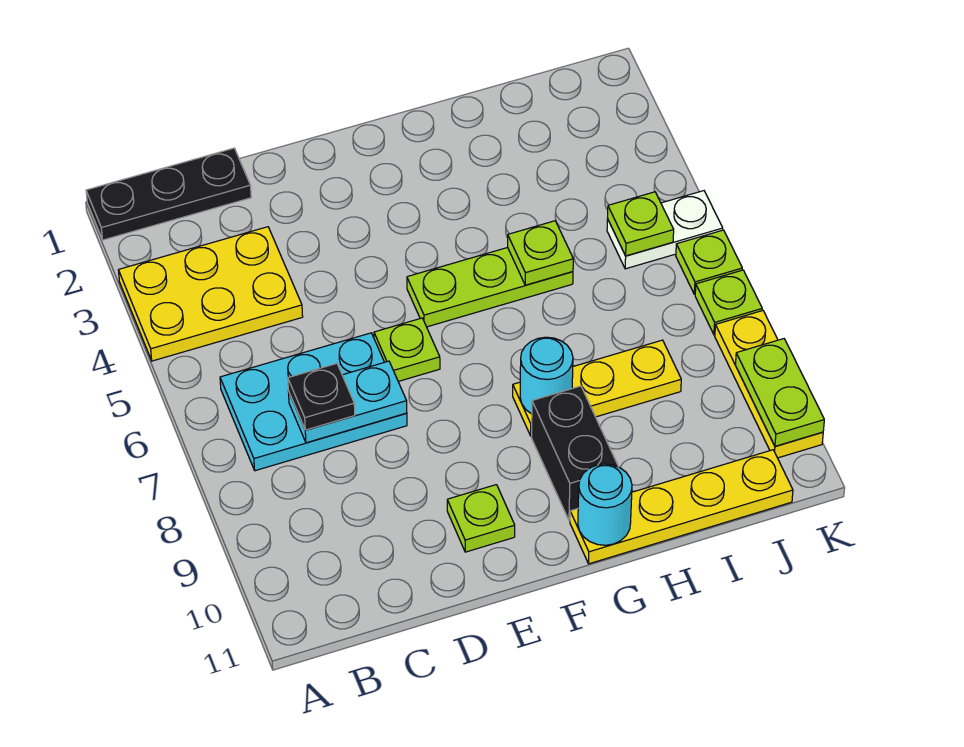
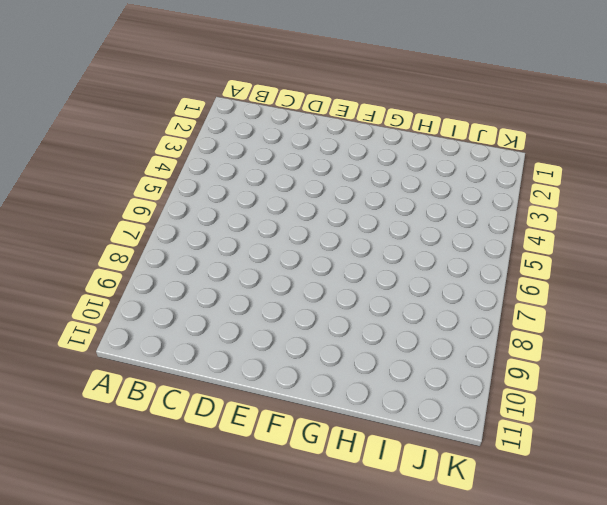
none -> black plate A1:C1 level 1
none -> yellow plate A3:C4 level 1
none -> cyan plate B6:D7 level 1

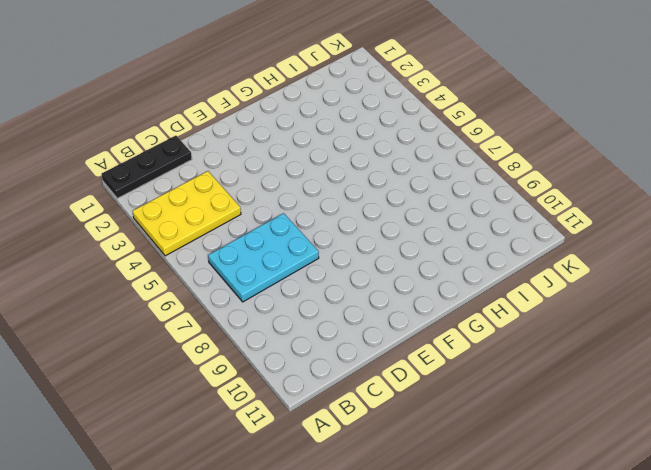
none -> lime plate E6 level 1
none -> lime plate E10 level 1
none -> lime plate F5:H5 level 1

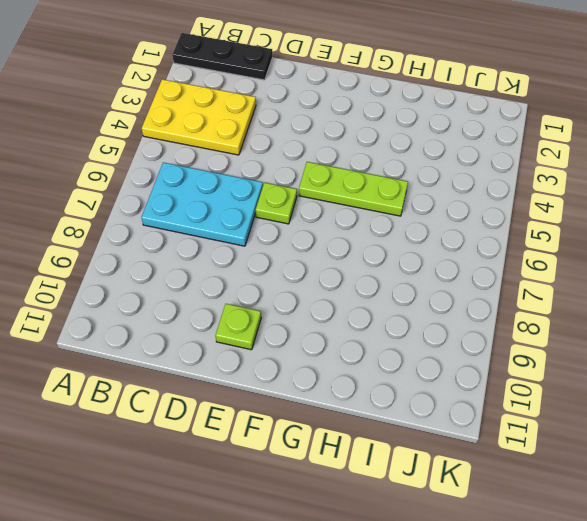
none -> yellow plate G8:I8 level 1
none -> black brick G9:G10 level 1
none -> yellow plate G11:J11 level 1

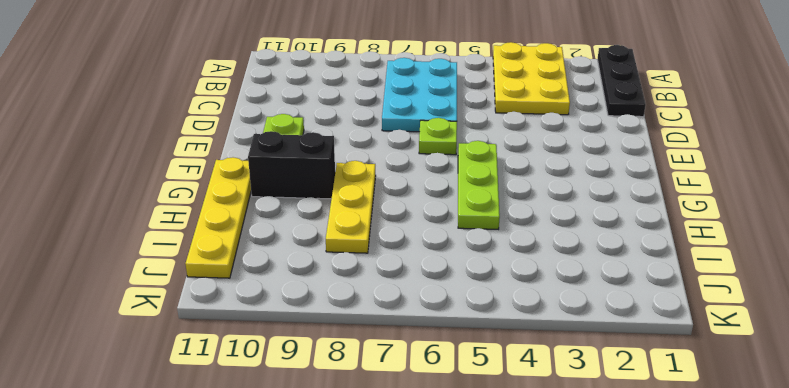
none -> white plate J5:K5 level 1
none -> lime plate K6 level 1
none -> lime plate K7 level 1

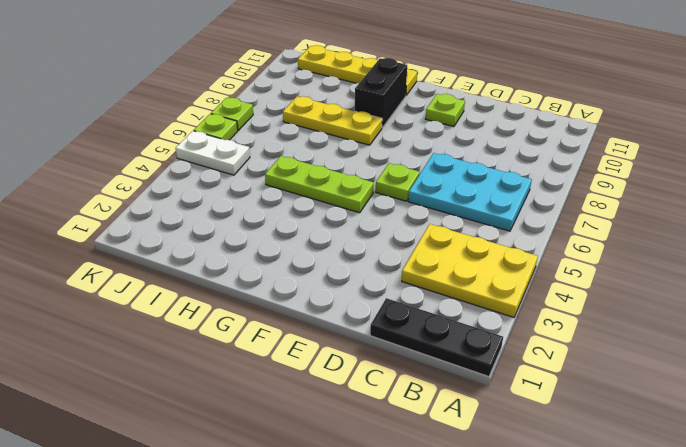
none -> yellow plate K8:K10 level 1
none -> cyan plate C7:D7 level 2
none -> cyan round brick G8 level 2

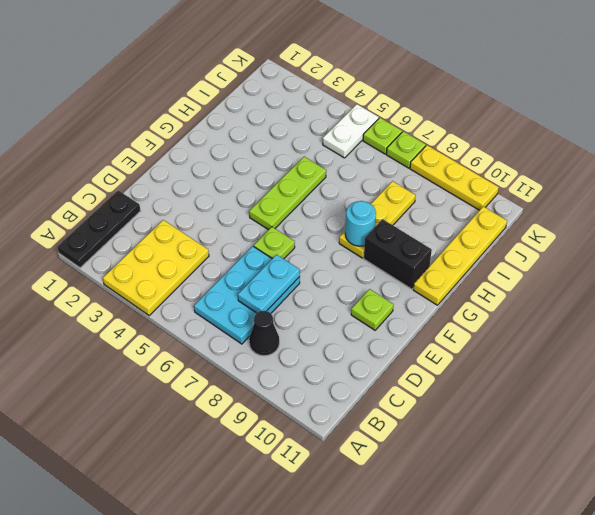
black cone B8 level 1 -> none
none -> cyan round brick G11 level 2
none -> lime plate H5 level 2
none -> lime plate J5 level 2

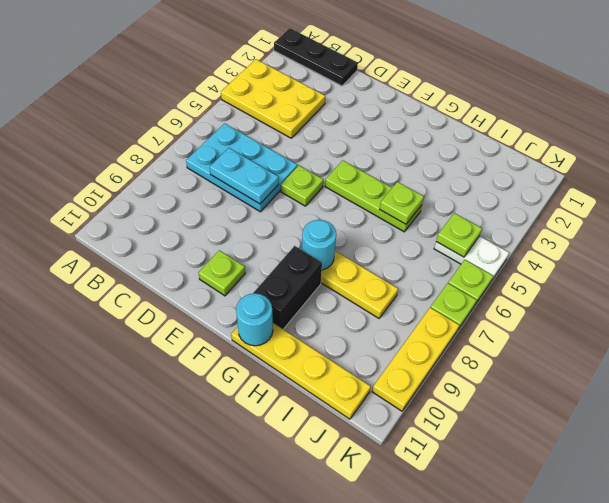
none -> lime plate K9:K10 level 2
none -> black plate C7 level 3

